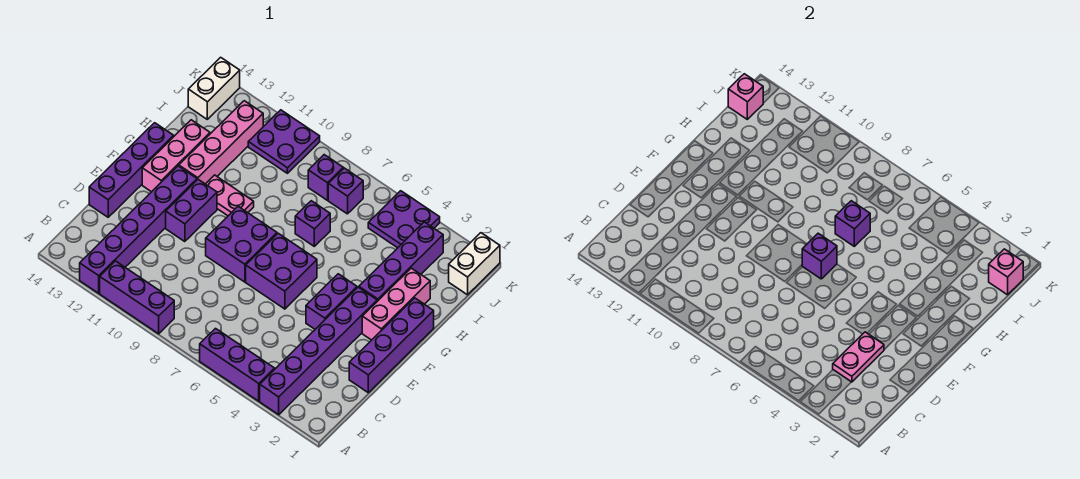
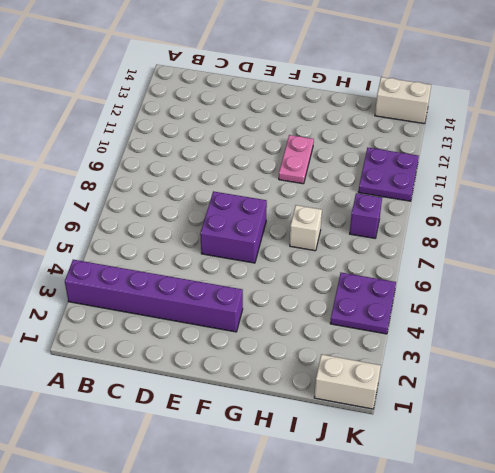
white brick H7 level 1 -> purple brick H7 level 1
none -> purple brick A4:A6 level 1
none -> purple brick A9:A11 level 1
none -> purple brick A12:F12 level 1

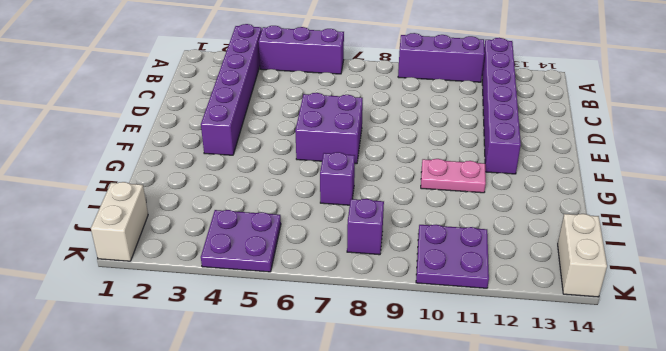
none -> purple brick D1:G1 level 1
none -> purple brick D14:G14 level 1
none -> purple brick E4:F4 level 1

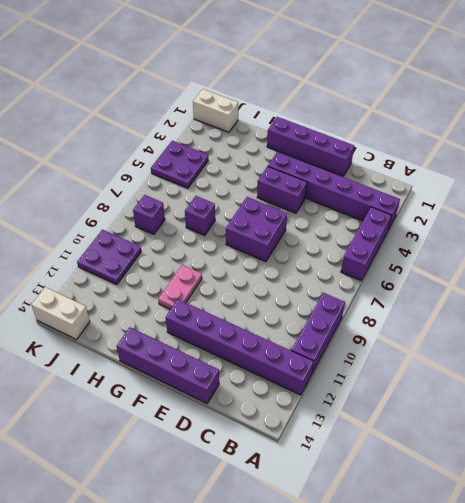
none -> purple brick E8:F9 level 1
none -> purple brick E11:F11 level 1
none -> pink brick F2:H2 level 1

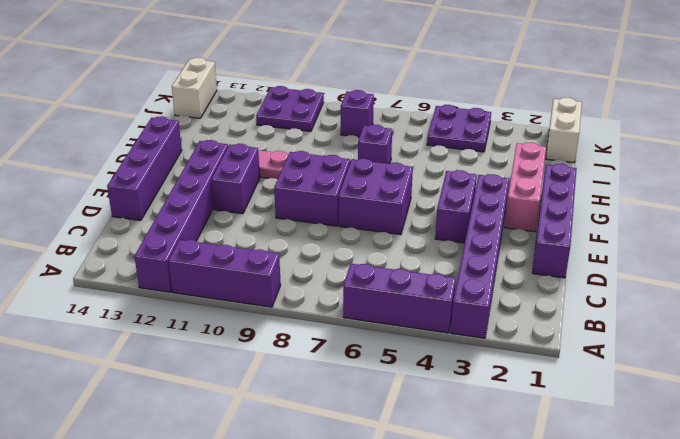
none -> pink brick F13:H13 level 1
none -> purple brick G3:J3 level 1
none -> pink brick G12:J12 level 1

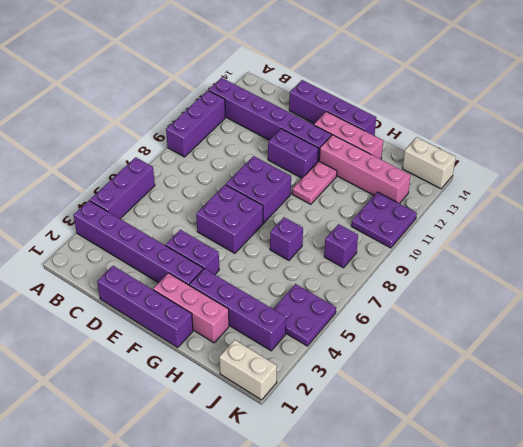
none -> purple brick J7 level 1
none -> pink plate C3:D3 level 2
none -> purple brick F7 level 2

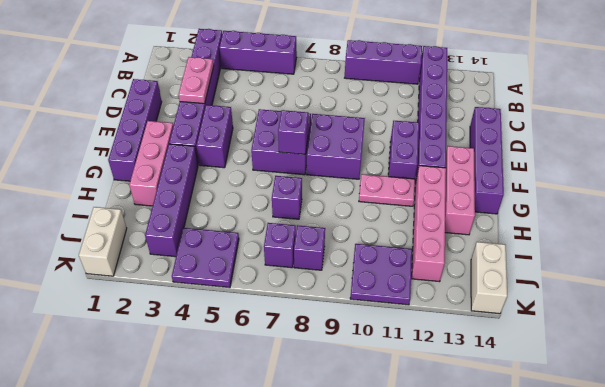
none -> purple brick H7 level 2
none -> pink brick J1 level 2
none -> pink brick J14 level 2

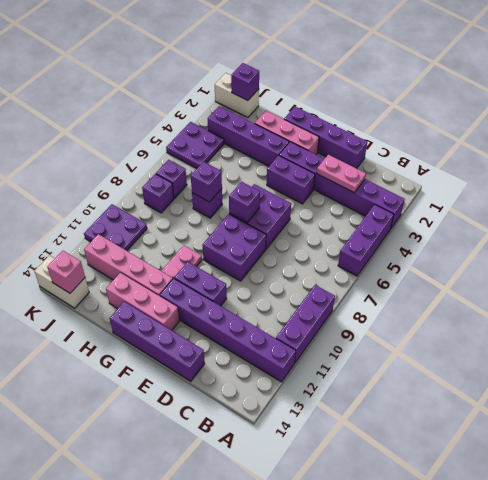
purple brick J1 level 2 -> pink brick J1 level 2

